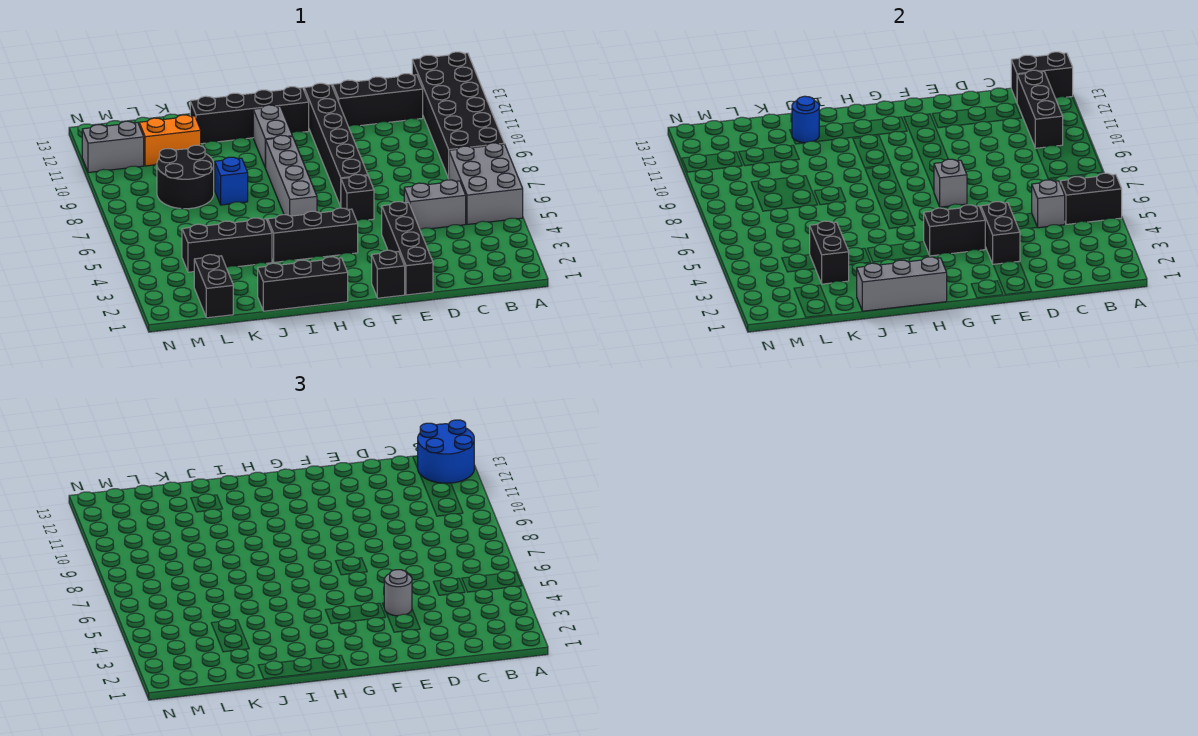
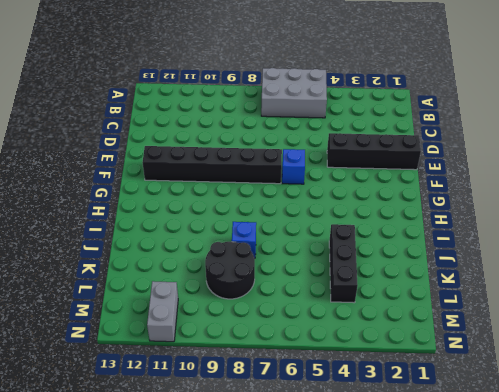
blue brick F6 level 1 -> black brick F6 level 1
none -> black brick A8:B13 level 1
none -> grey brick C5:D5 level 1
none -> black brick C12:E12 level 1
none -> black brick F1 level 1

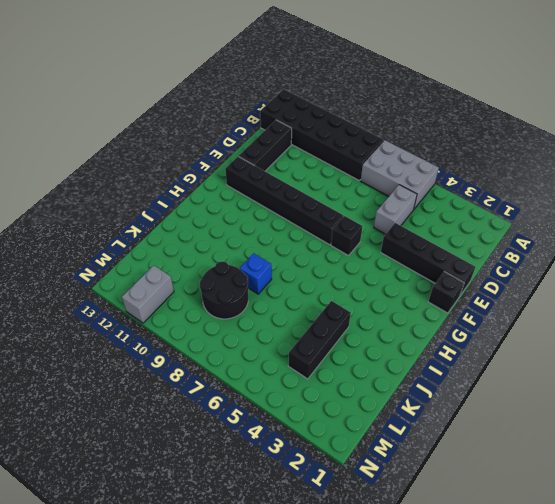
none -> black brick G4:I4 level 1
none -> black brick G12:J12 level 1
none -> black brick H1:J1 level 1
none -> grey brick H6:H9 level 1

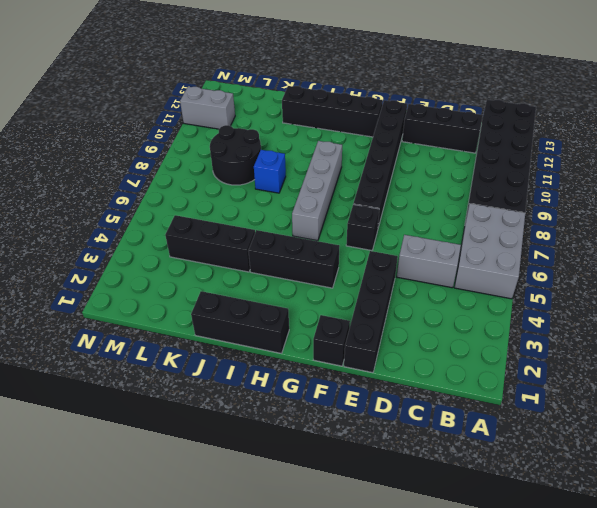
none -> grey brick H10:H11 level 1
none -> orange brick K11:L11 level 1
none -> black brick L1:L2 level 1
none -> black brick A5:B5 level 2

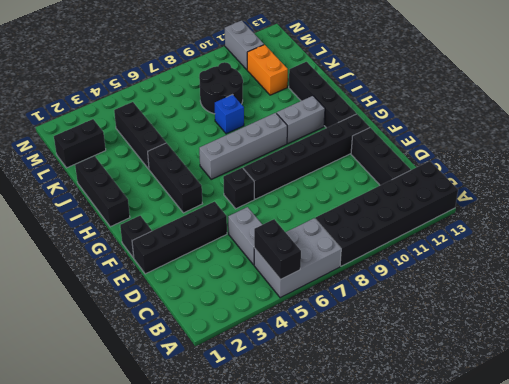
none -> black brick A13:B13 level 2
none -> black brick B10:B12 level 2
none -> grey brick C5 level 2
none -> black brick E3:E4 level 2

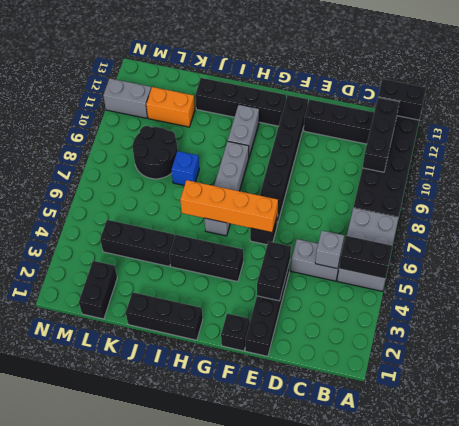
orange brick F6:I6 level 2 -> none
none -> black brick F4:G4 level 2
none -> grey brick F7 level 2
none -> grey brick H1:J1 level 2
none -> blue round brick J12 level 2

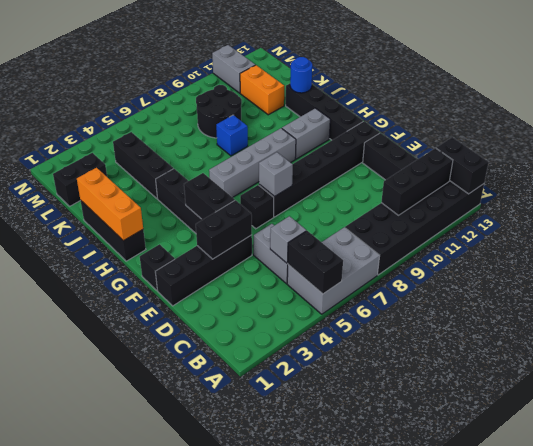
orange brick H1:J1 level 2 -> grey brick H1:J1 level 2
none -> black brick K3:K4 level 2
none -> blue round brick A12:B13 level 3
none -> grey round brick E4 level 3

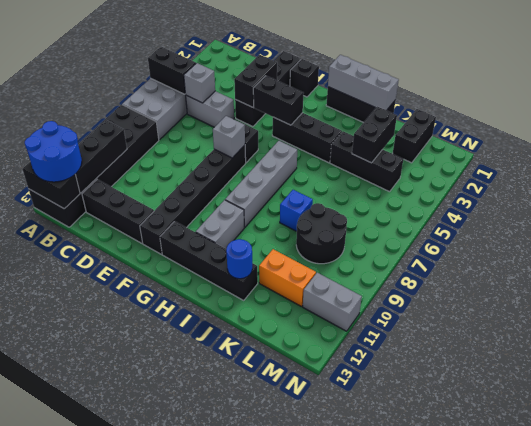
none -> grey round brick E4 level 3

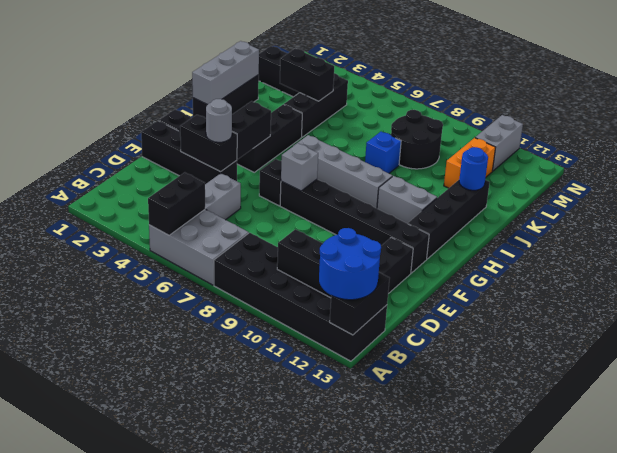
none -> grey brick C5 level 2

